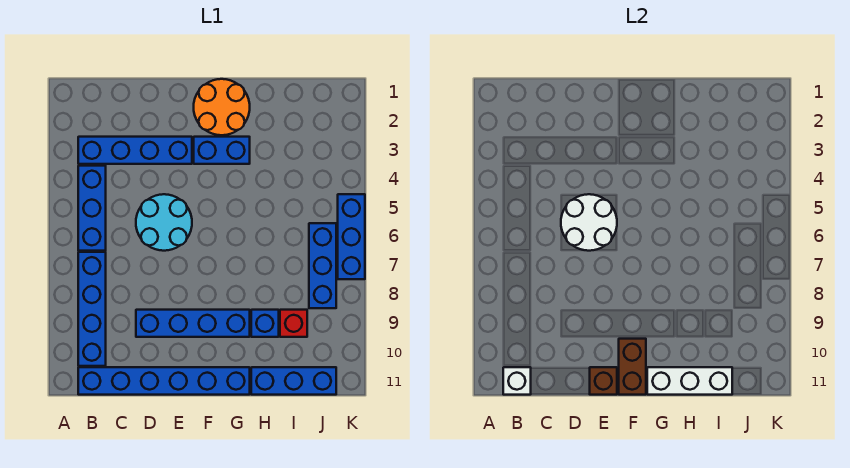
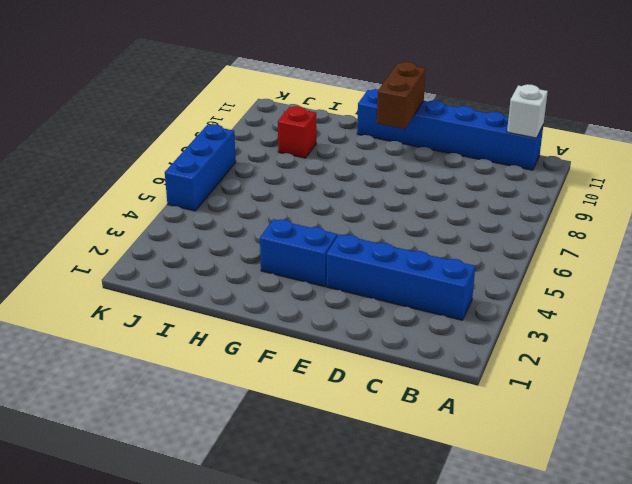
none -> blue brick B4:B6 level 1
none -> blue brick B7:B10 level 1
none -> cyan round brick D5:E6 level 1

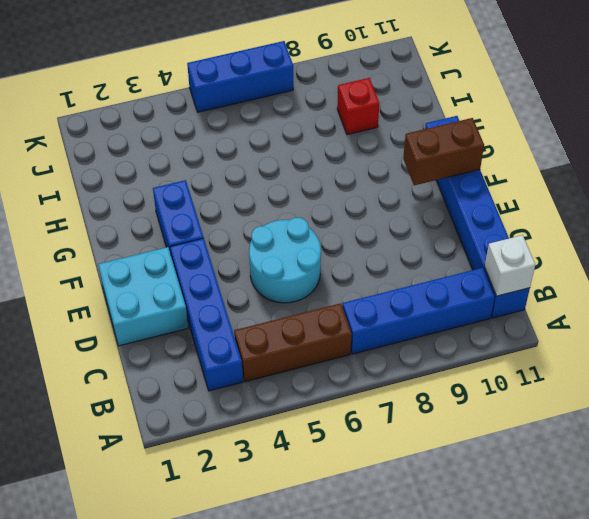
brown brick B4:B6 level 1 -> blue brick B4:B6 level 1
cyan brick D1:E2 level 1 -> none
none -> blue brick D9:G9 level 1
none -> orange round brick F1:G2 level 1
none -> blue brick H9 level 1

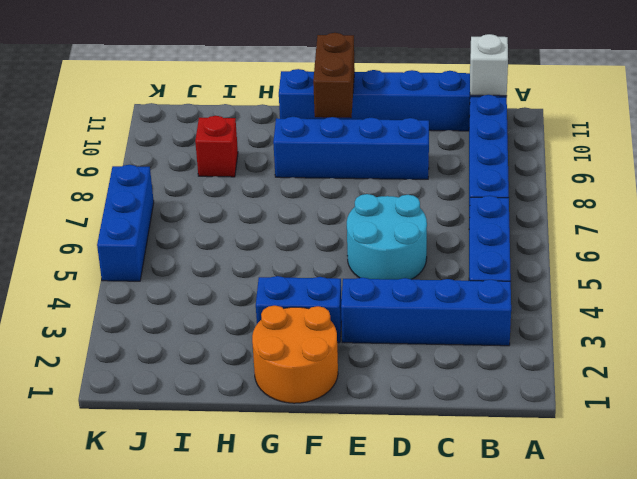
none -> blue brick H9 level 1
none -> blue brick H11:J11 level 1
none -> blue brick J6:J8 level 1

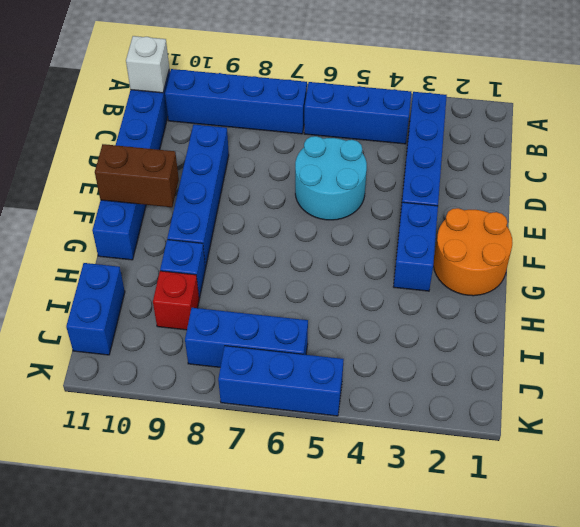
blue brick I11:J11 level 1 -> blue brick H11:J11 level 1
none -> white round brick D5:E6 level 2
none -> brown brick E11 level 2
none -> white brick G11:I11 level 2

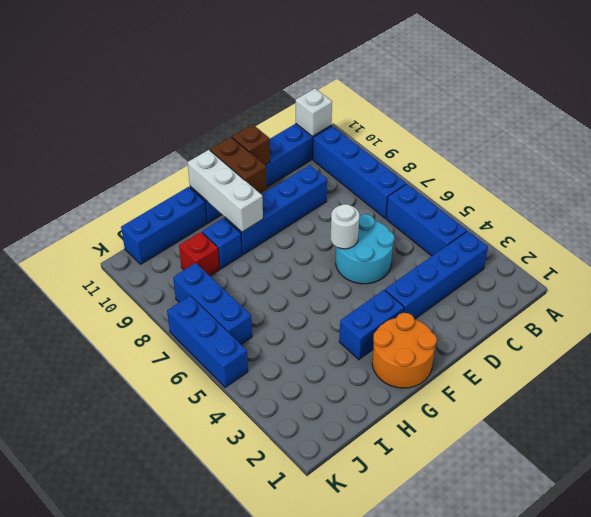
white round brick E6 level 2 -> white round brick D5:E6 level 2
white brick G9:G11 level 2 -> white brick G11:I11 level 2

